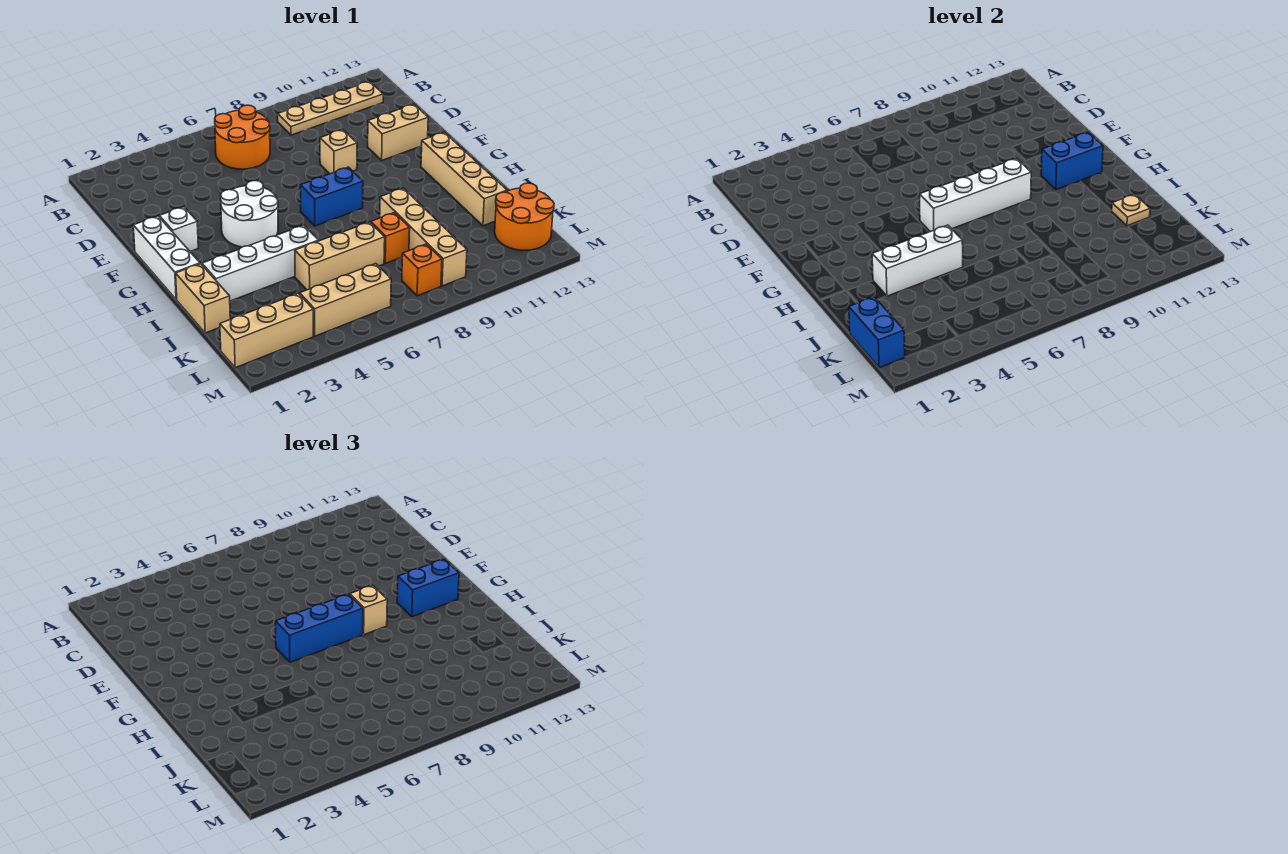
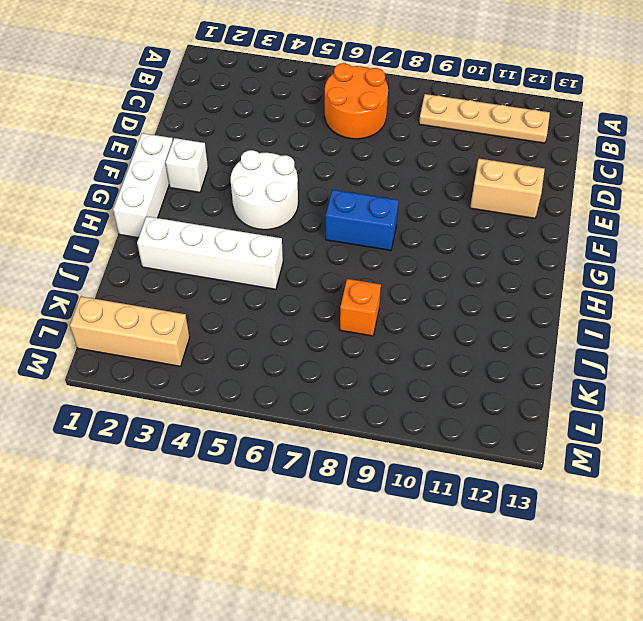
none -> tan brick E9 level 1
none -> tan brick G12:J12 level 1
none -> tan brick I1:J1 level 1

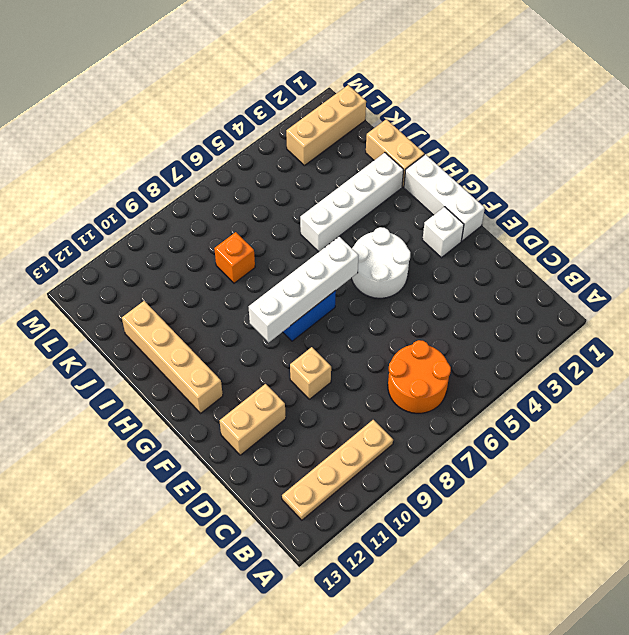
none -> tan brick I9:L9 level 1
none -> tan brick J5:J7 level 1
none -> orange round brick K12:L13 level 1

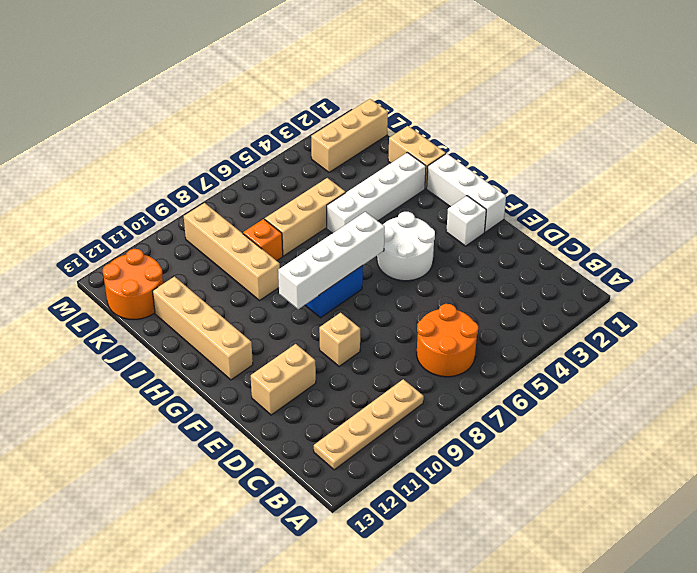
none -> tan brick L4:L6 level 1
none -> orange brick L8 level 1
none -> blue brick G11:G12 level 2

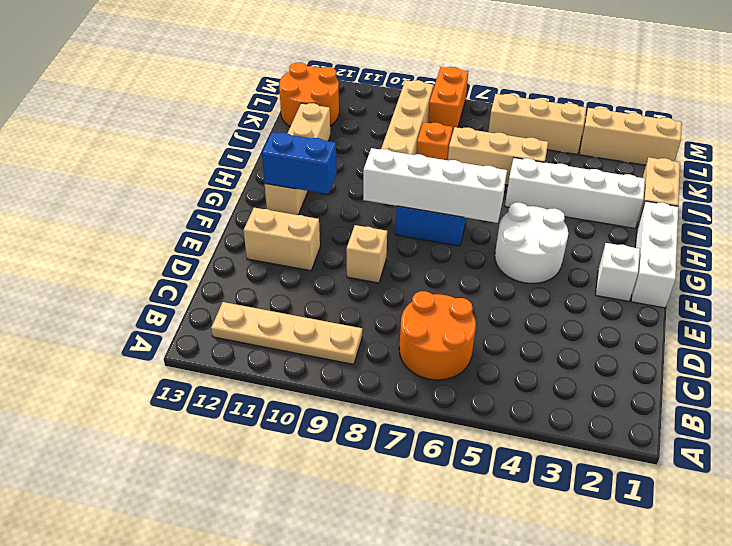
orange brick L8:M8 level 1 -> orange brick L8 level 1
none -> white brick I3:I5 level 2
none -> tan plate J12 level 2
none -> blue brick K1:L1 level 2

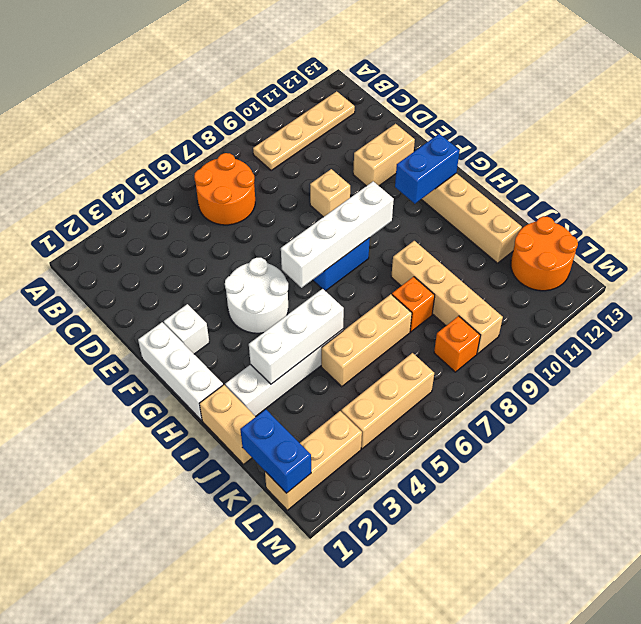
none -> tan plate J12 level 2
none -> blue brick G6:G8 level 3
none -> tan brick G9 level 3

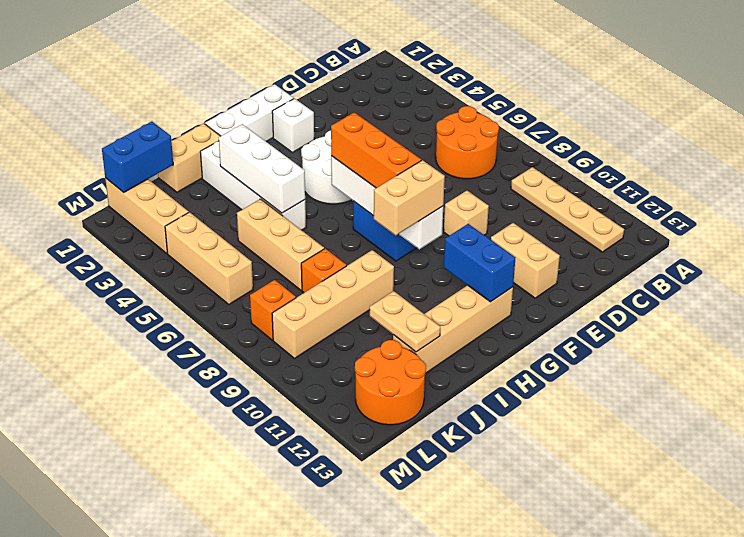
orange brick G6:G8 level 3 -> blue brick G6:G8 level 3
tan brick G9:H9 level 3 -> tan brick G9 level 3
tan plate J11:J12 level 2 -> tan plate J12 level 2
none -> blue brick G11:G12 level 3

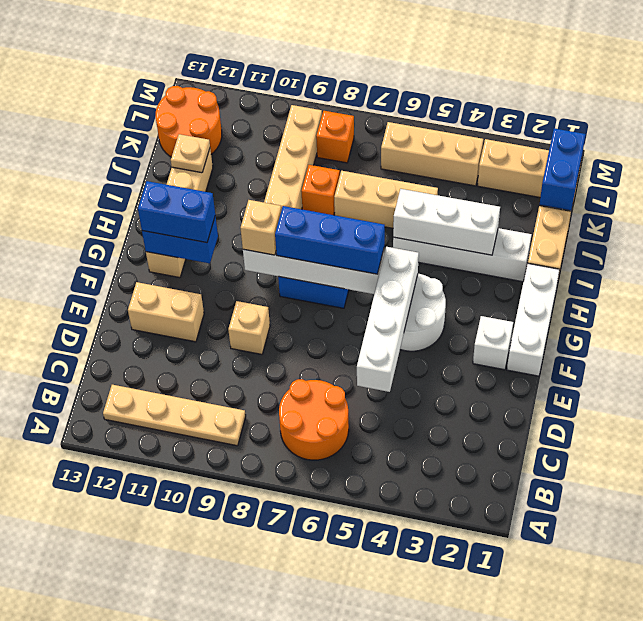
white brick D5:G5 level 2 -> none

